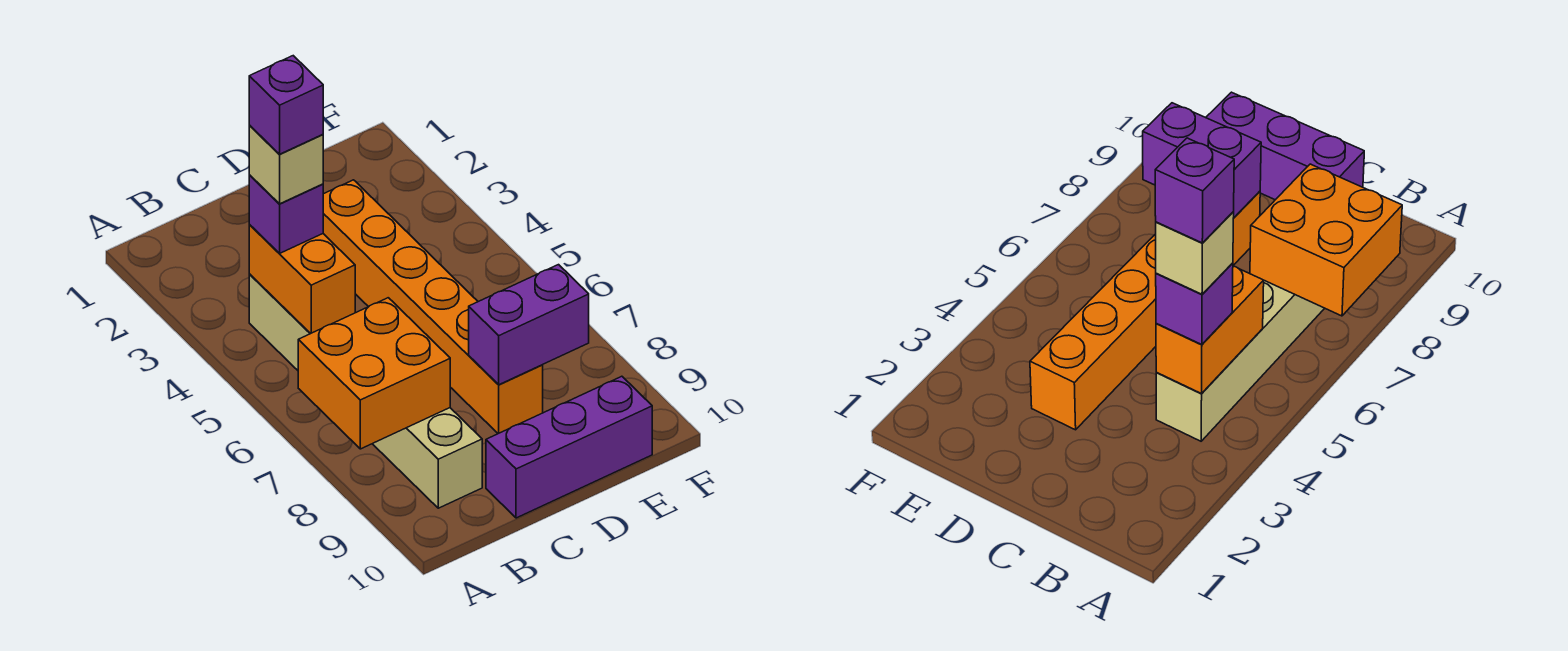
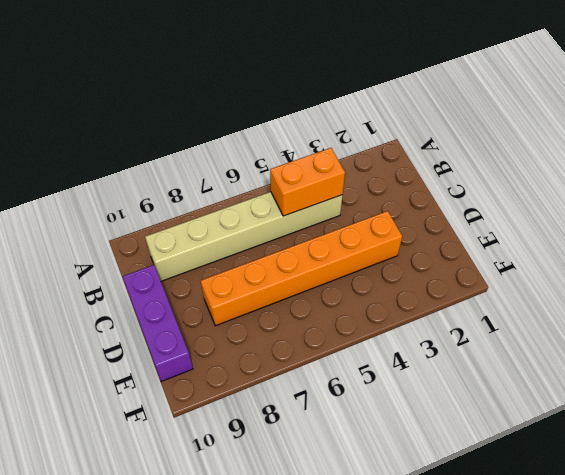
none -> orange brick A7:B8 level 2
none -> purple brick D8:E8 level 2

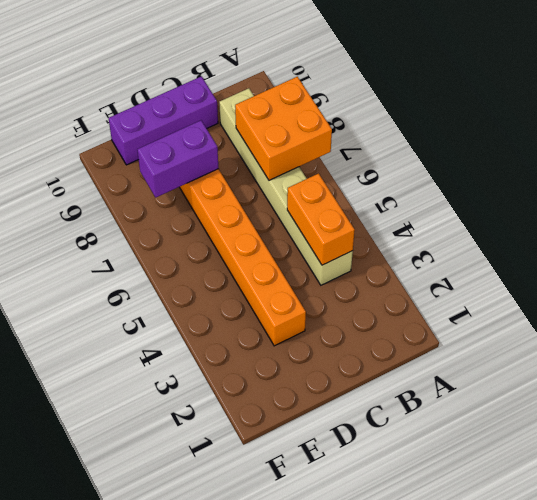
none -> purple brick B4 level 3
none -> tan brick B4 level 4

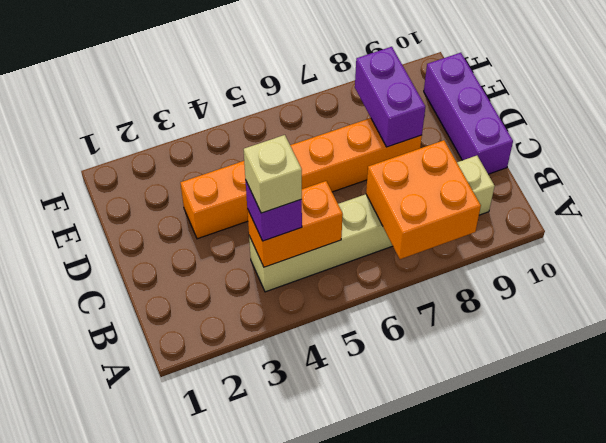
none -> purple brick B4 level 5

